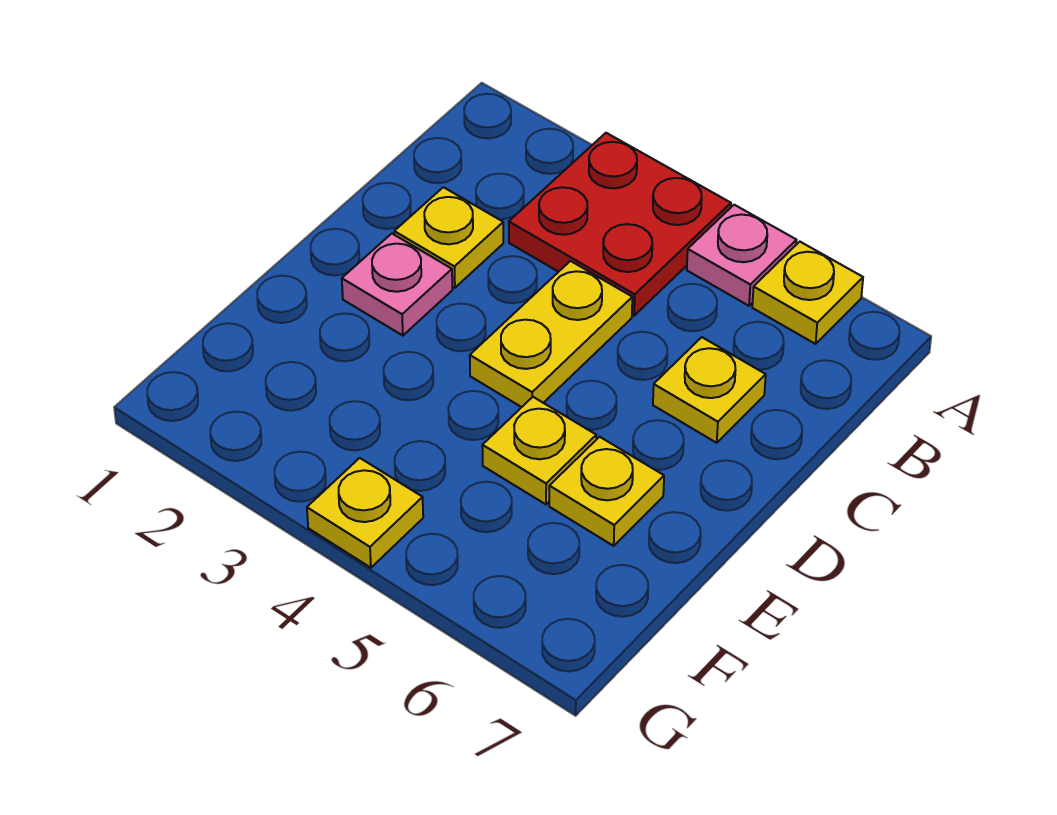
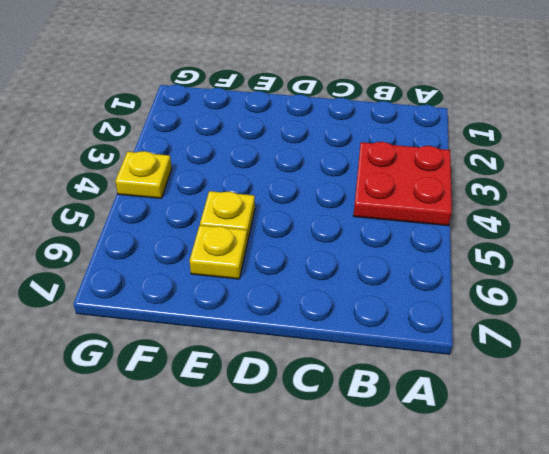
none -> pink plate A5 level 1
none -> yellow plate A6 level 1

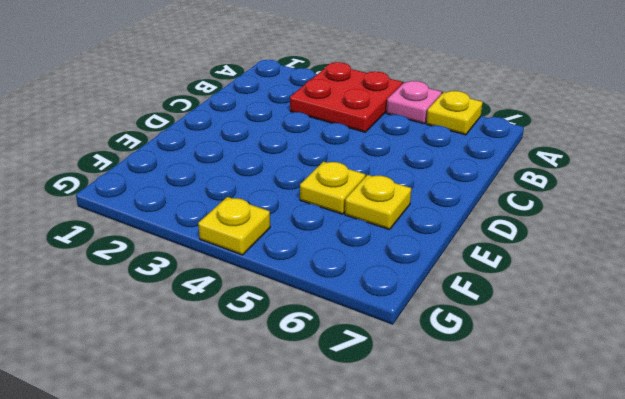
none -> yellow plate C2 level 1
none -> yellow plate C4:D4 level 1

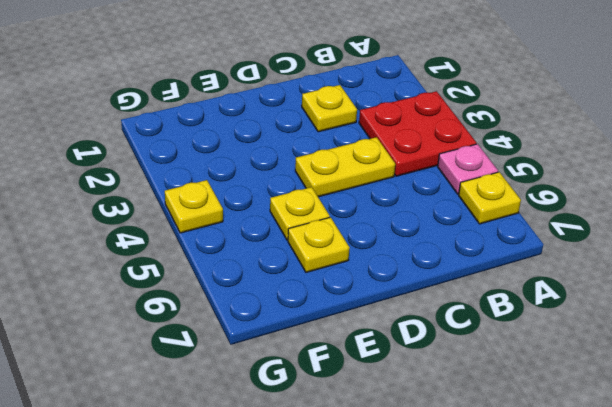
none -> yellow plate C6 level 1
none -> pink plate D2 level 1

